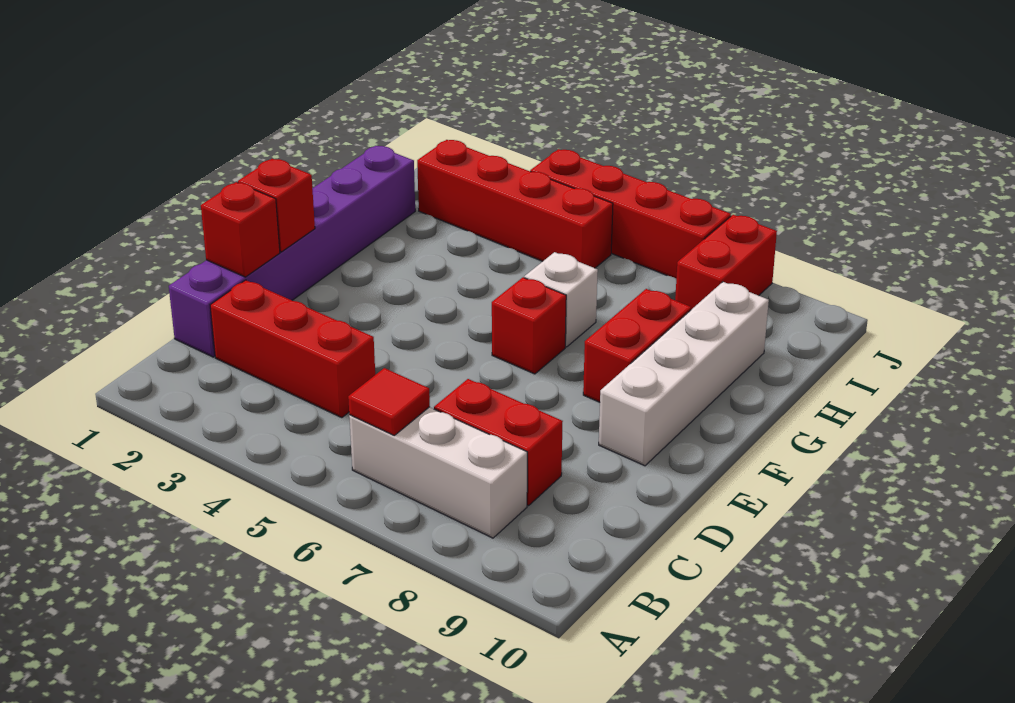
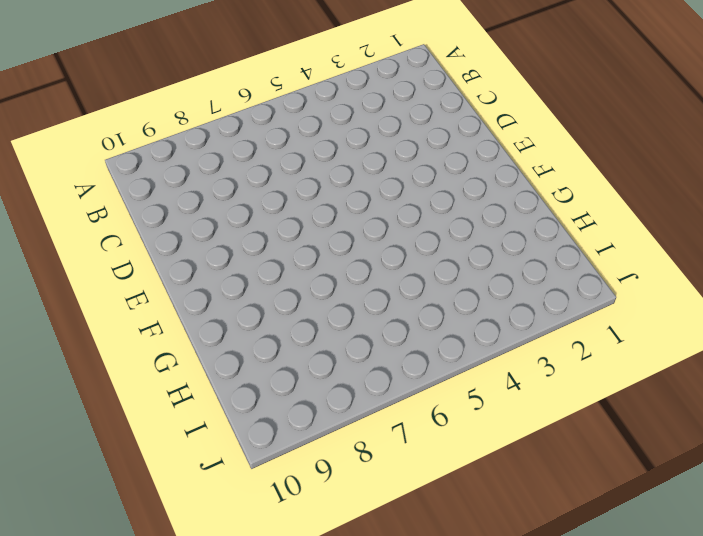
none -> white brick B6:B8 level 1
none -> purple brick C1:H1 level 1
none -> red brick C2:C4 level 1

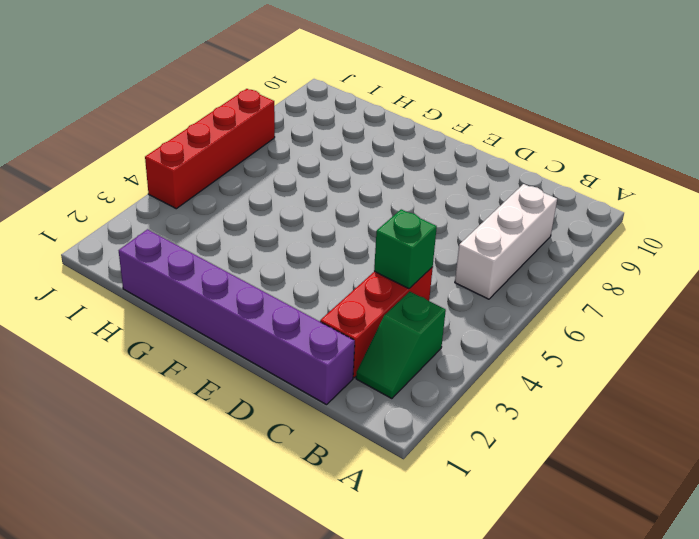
green slope B2:B3 level 1 top 3 -> none
green brick C4 level 2 -> none
none -> red brick C7:C8 level 1
none -> white brick E9:H9 level 1
none -> red brick F6 level 1

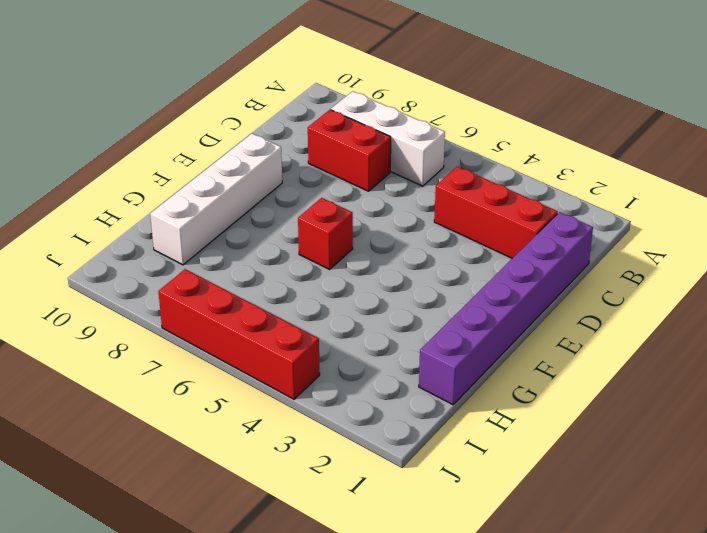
none -> red brick F8:G8 level 1
none -> white brick G6 level 1
none -> red brick I2:I5 level 1

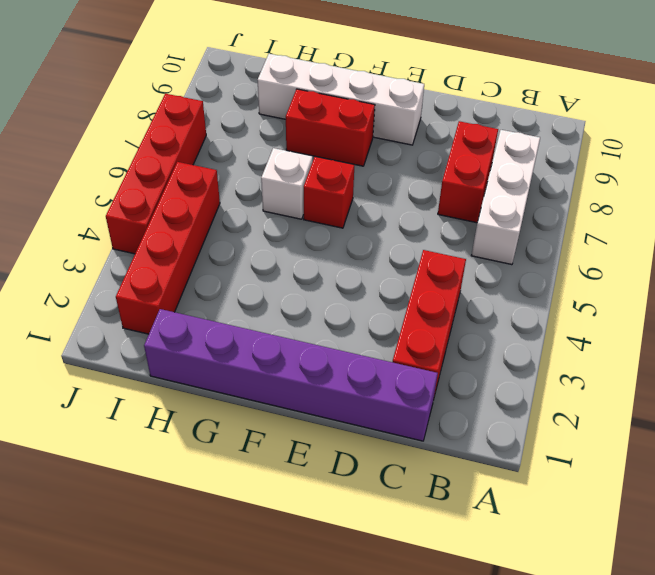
none -> red brick I8:J8 level 1
none -> red tile B6 level 2
none -> red brick D1 level 2

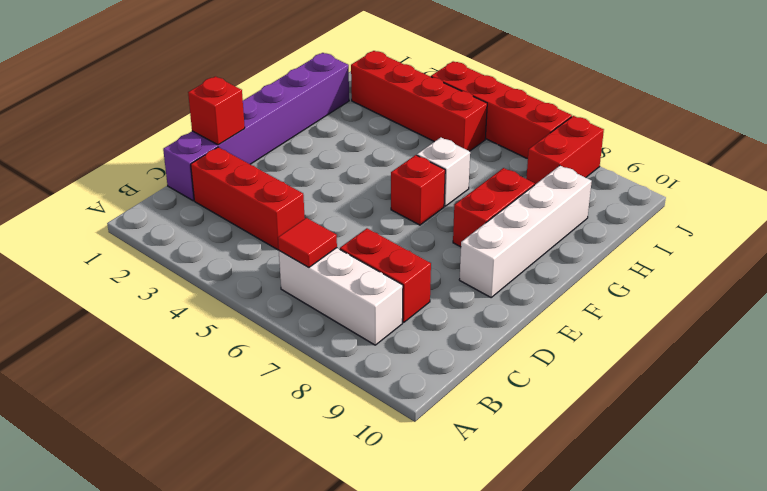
none -> red brick E1 level 2

